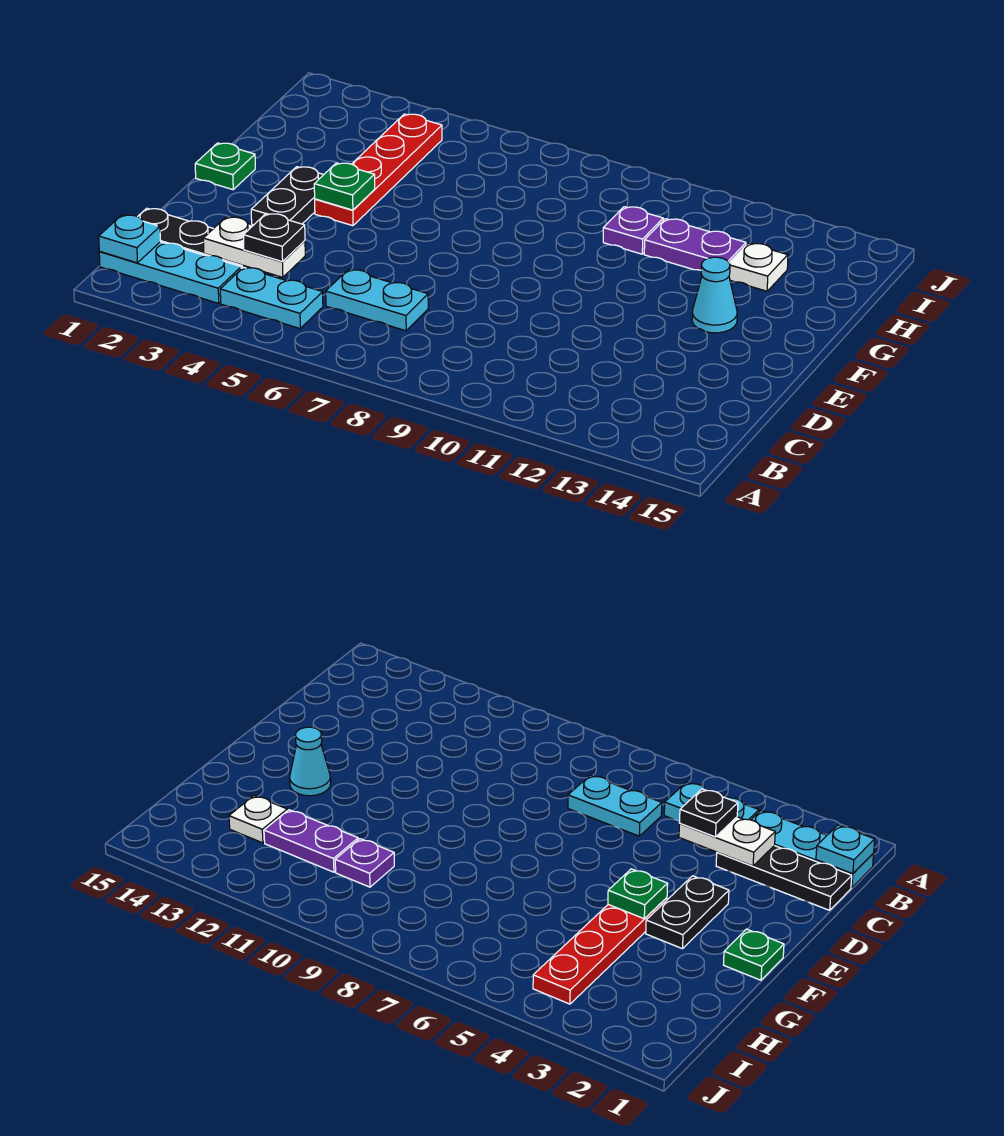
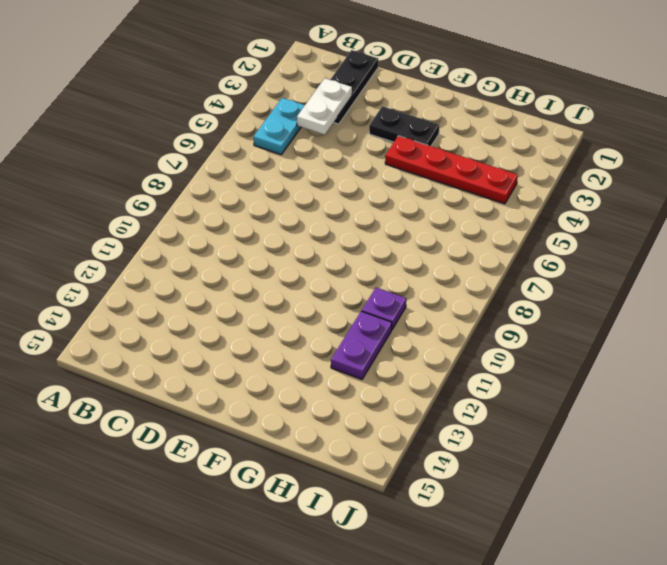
none -> cyan plate B1:B3 level 1
none -> cyan plate C6:C7 level 1
none -> green plate F1 level 1

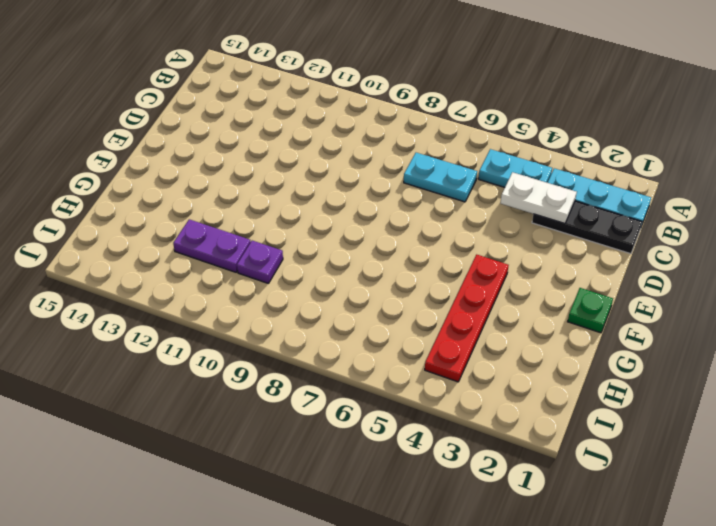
none -> black plate E3:F3 level 1
none -> cyan cone F13 level 1
none -> white plate H13 level 1

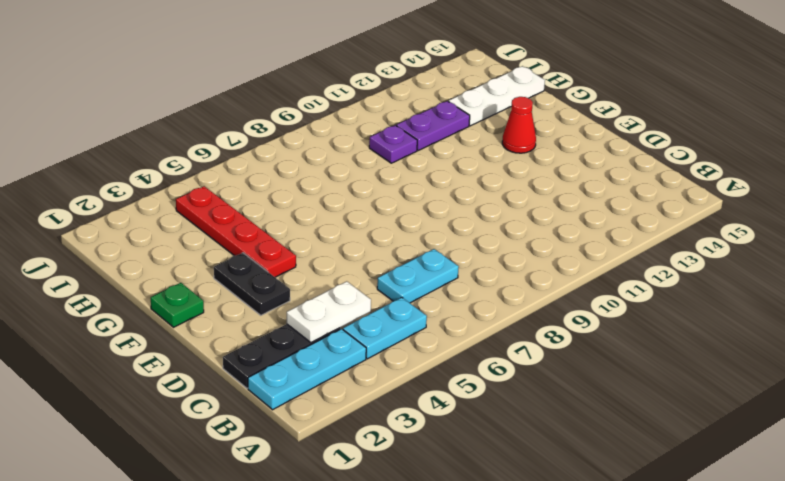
red cone F13 level 1 -> cyan cone F13 level 1
white plate H13:H15 level 1 -> white plate H13 level 1
none -> cyan plate B1 level 2
none -> green plate F4 level 2
none -> black plate C4 level 3

